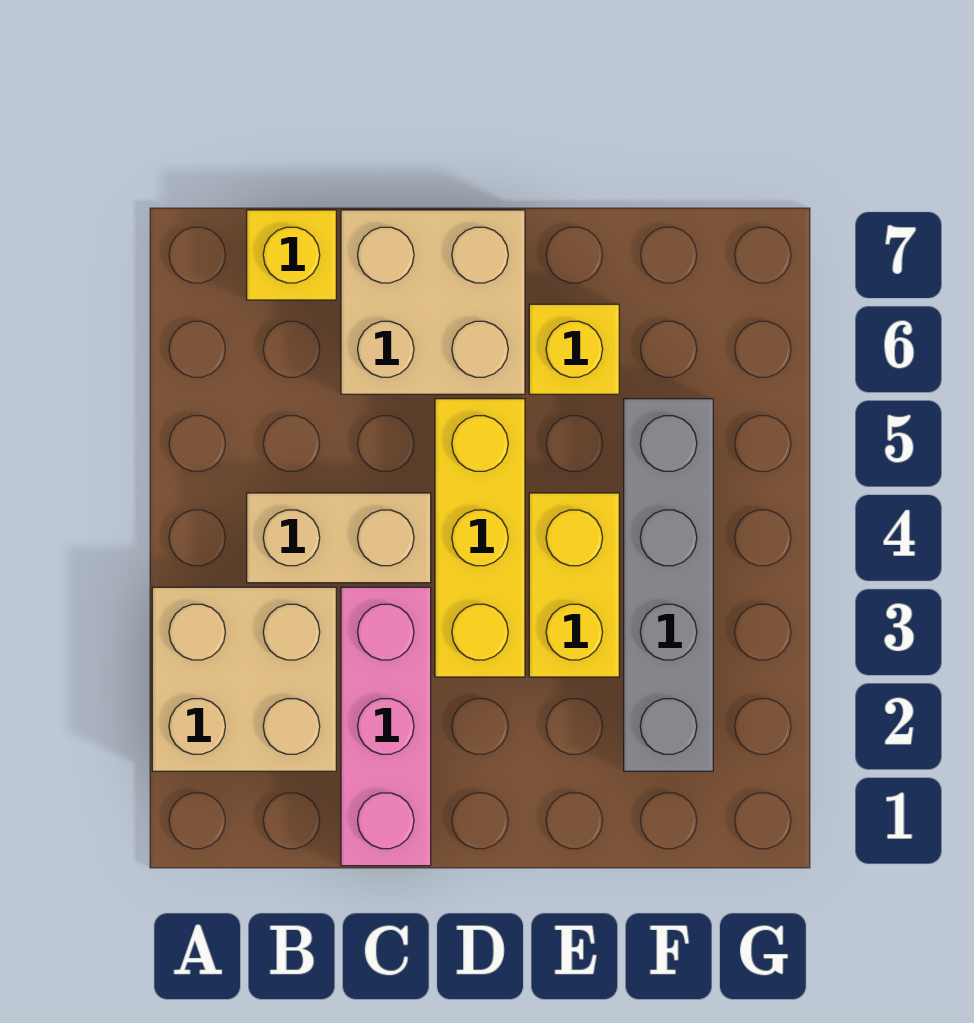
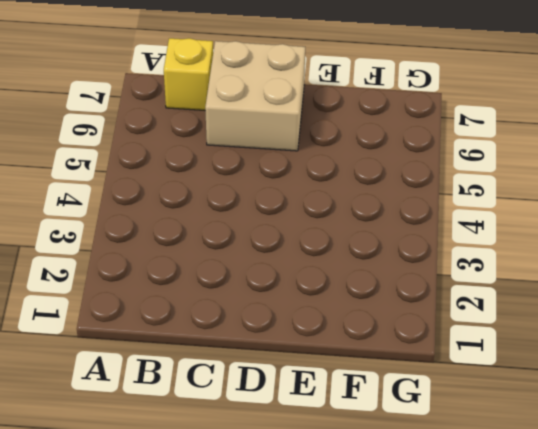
none -> tan brick A2:B3 level 1
none -> tan brick B4:C4 level 1

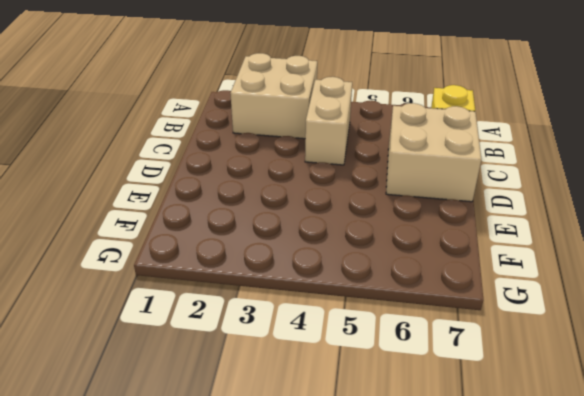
none -> pink brick C1:C3 level 1
none -> yellow brick D3:D5 level 1

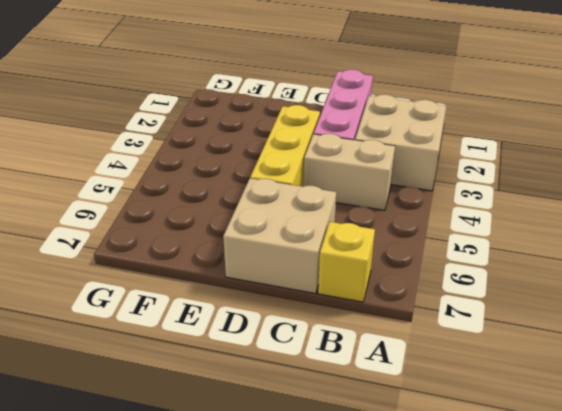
none -> yellow brick E3:E4 level 1
none -> yellow brick E6 level 1

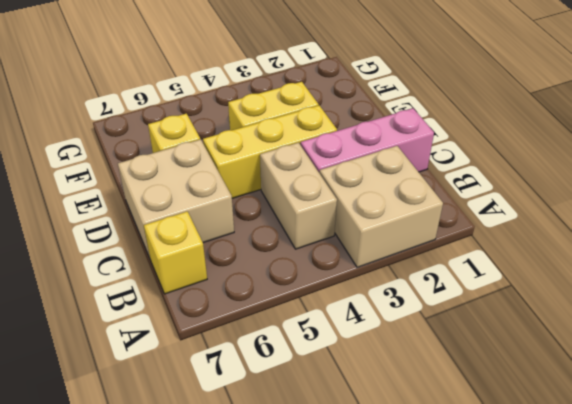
none -> grey brick F2:F5 level 1

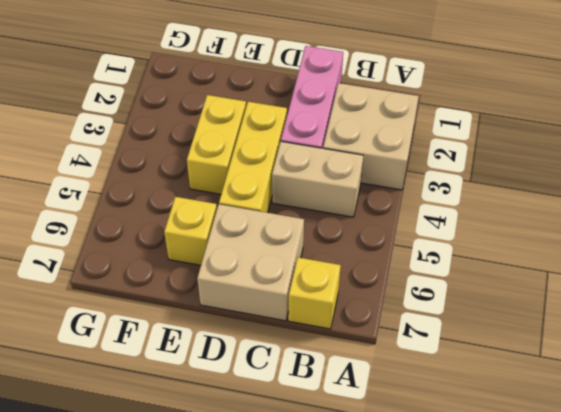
none -> grey brick F2:F5 level 1

